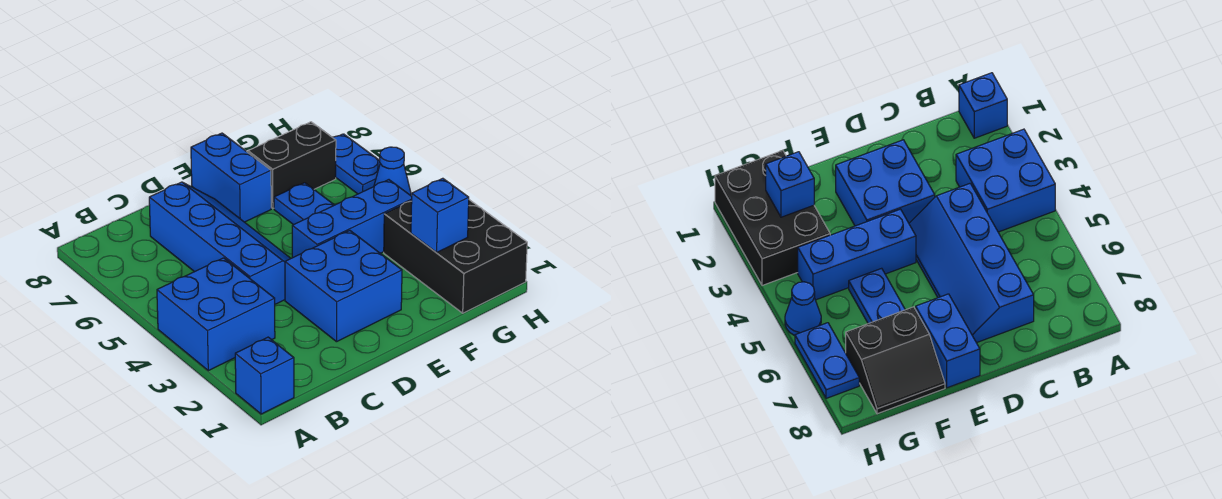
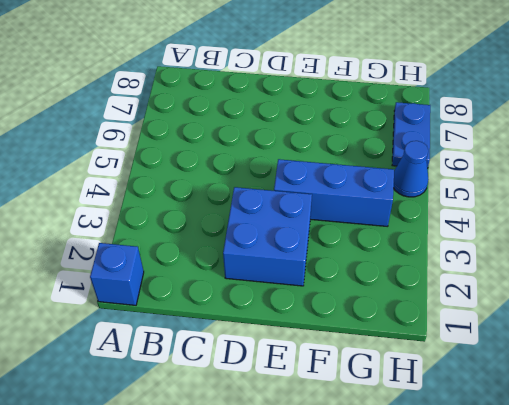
none -> blue brick A3:B4 level 1
none -> blue slope C4:D7 level 1 top C
none -> blue brick E7:E8 level 1

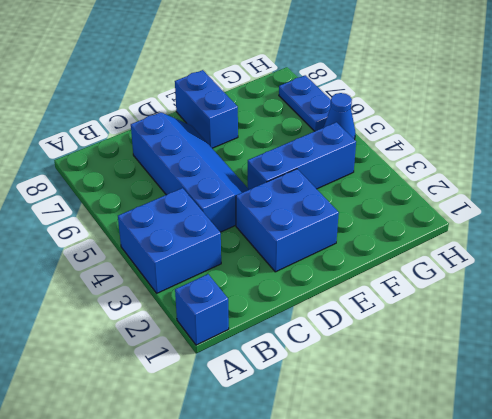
none -> blue plate F5:F6 level 1
none -> black slope F7:G8 level 1 top 7
none -> black brick G1:H3 level 1

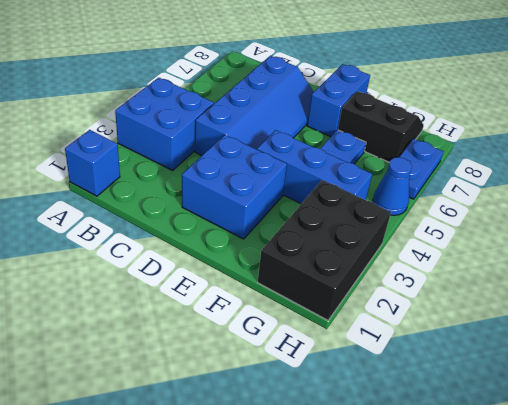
none -> blue brick G2 level 2

